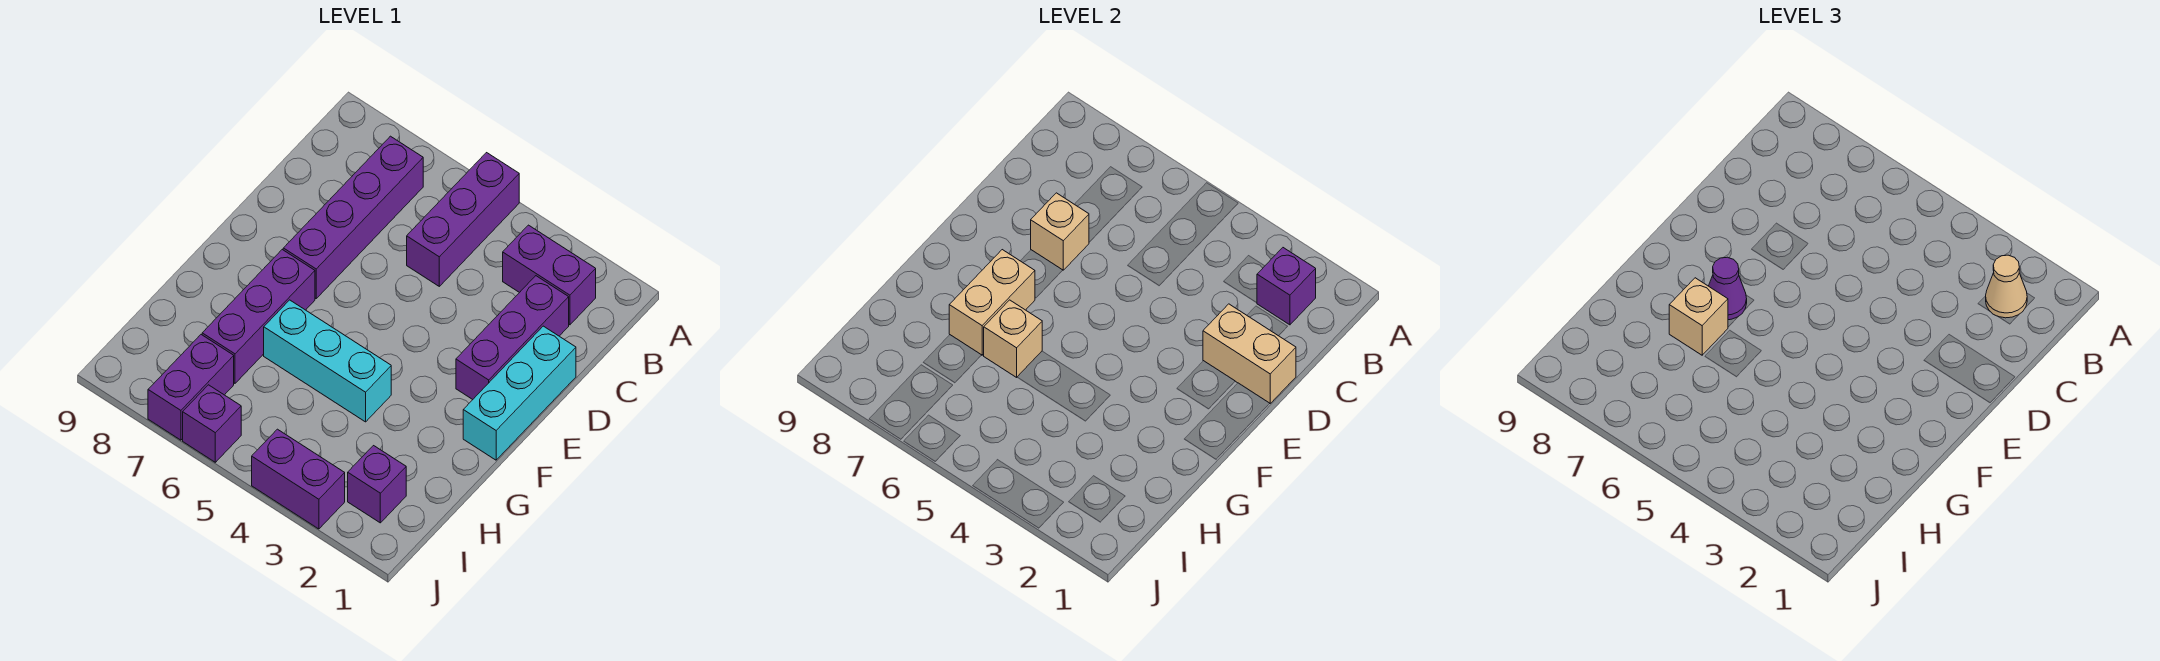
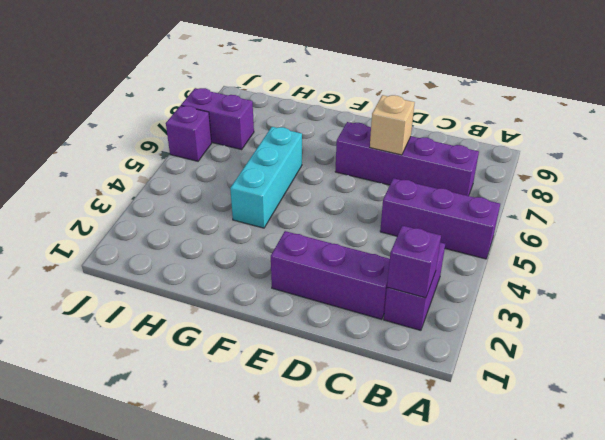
none -> cyan brick D1:F1 level 1
none -> purple brick F7:H7 level 1
none -> purple brick I2 level 1

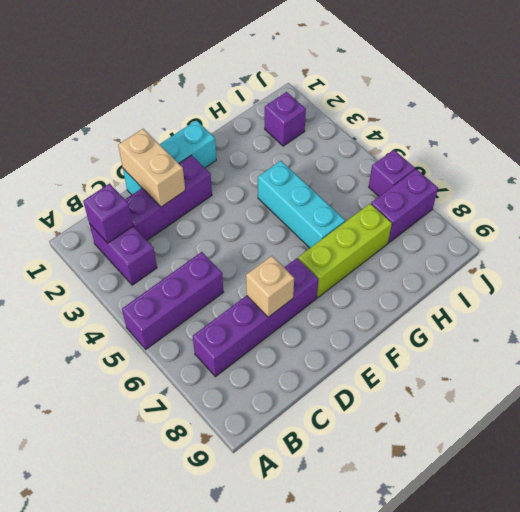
lime brick F7:H7 level 1 -> purple brick F7:H7 level 1
none -> purple brick J3:J4 level 1
none -> tan brick F7:G7 level 2
none -> tan brick G6 level 2

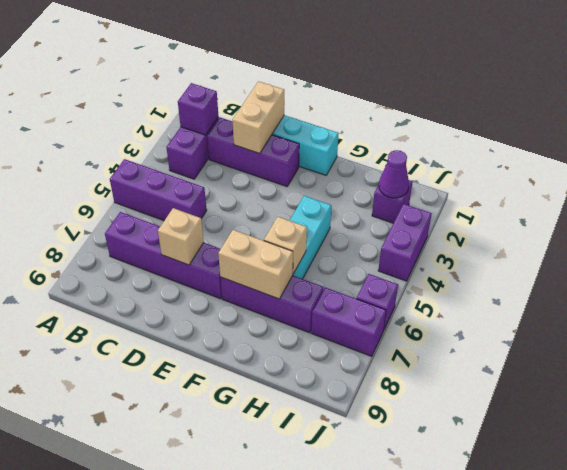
purple cone I2 level 2 -> purple cone F7 level 3
none -> tan cone B2 level 3
none -> tan brick G7 level 3

